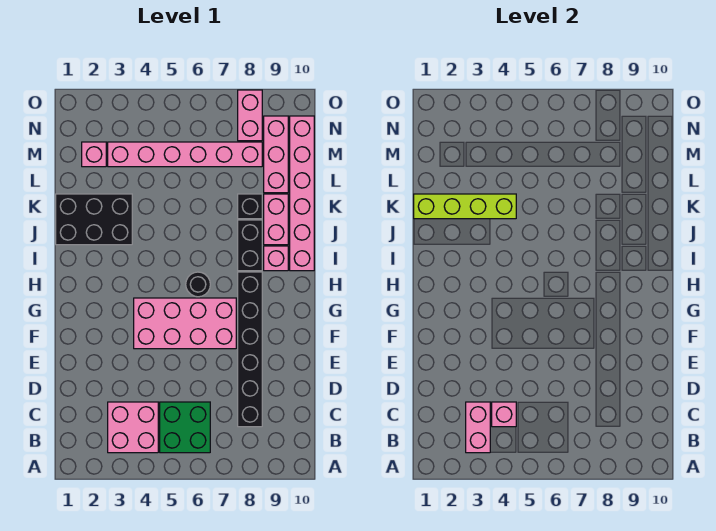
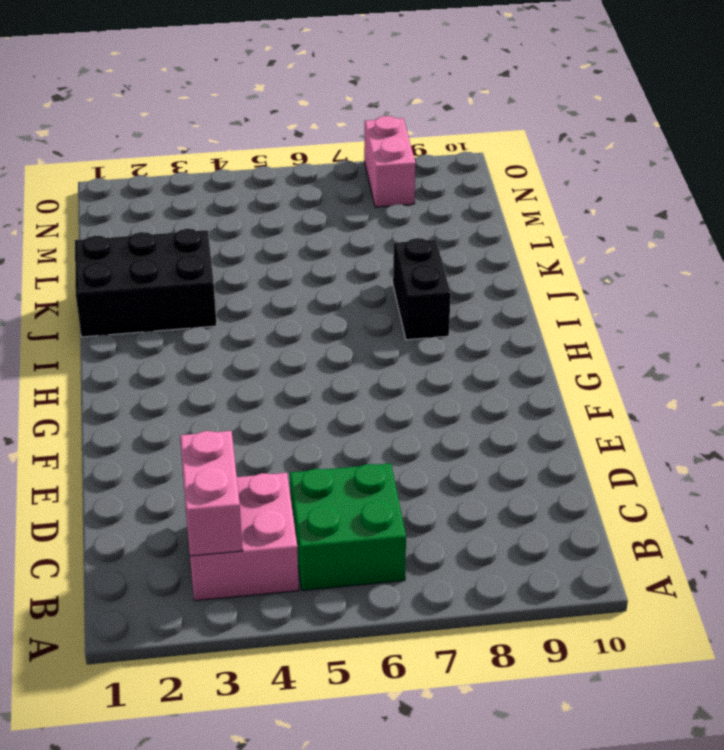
none -> black brick C8:H8 level 1
none -> pink brick F4:G7 level 1
none -> black round brick H6 level 1

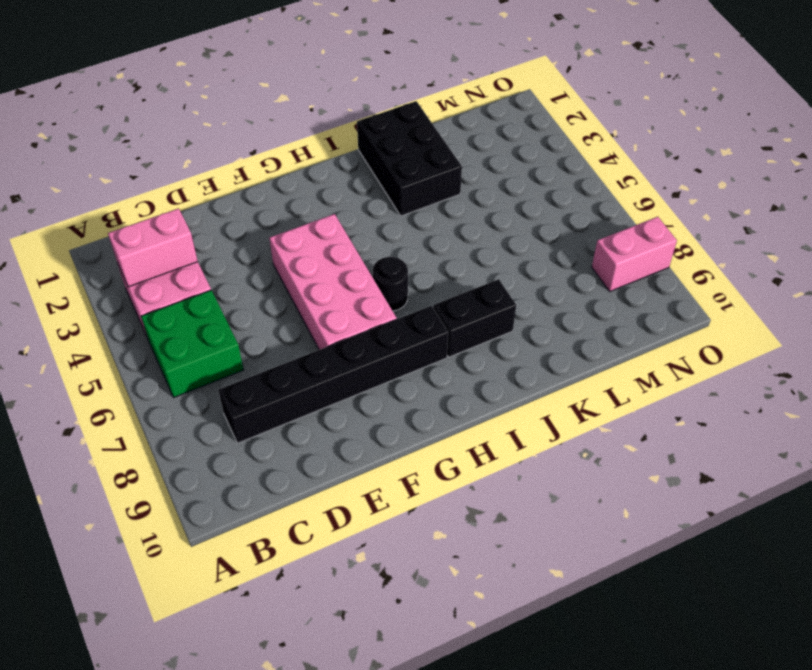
none -> pink brick I9 level 1
none -> pink brick I10:N10 level 1
none -> pink brick J9:K9 level 1

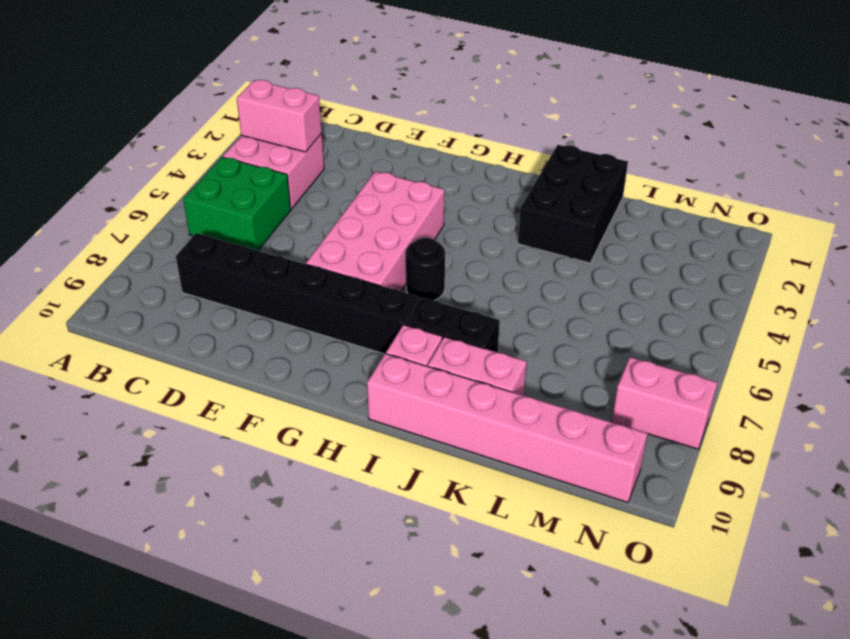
none -> black brick K8 level 1
none -> pink brick L9:N9 level 1
none -> pink brick M2 level 1

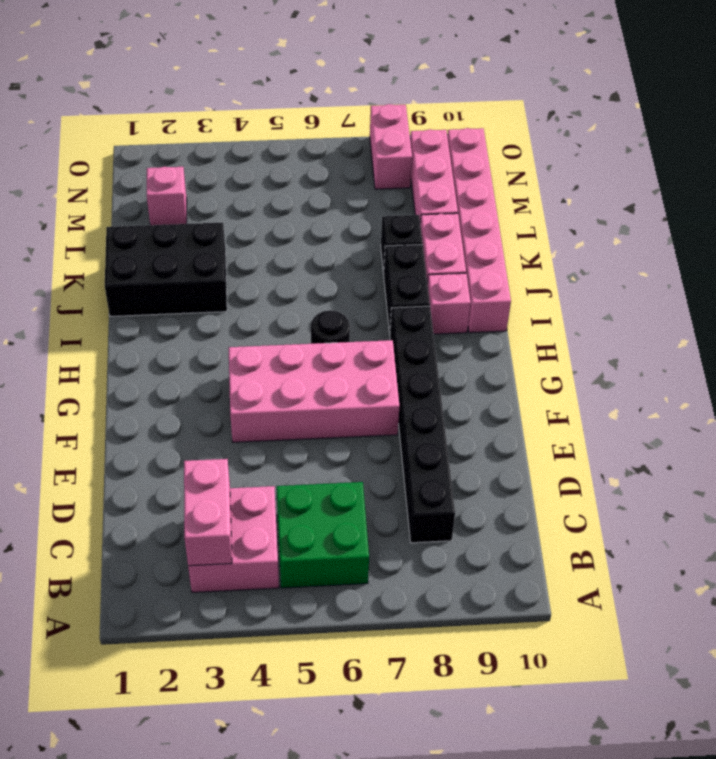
none -> pink brick M3:M8 level 1
none -> pink brick C4 level 2
none -> lime brick K1:K4 level 2

